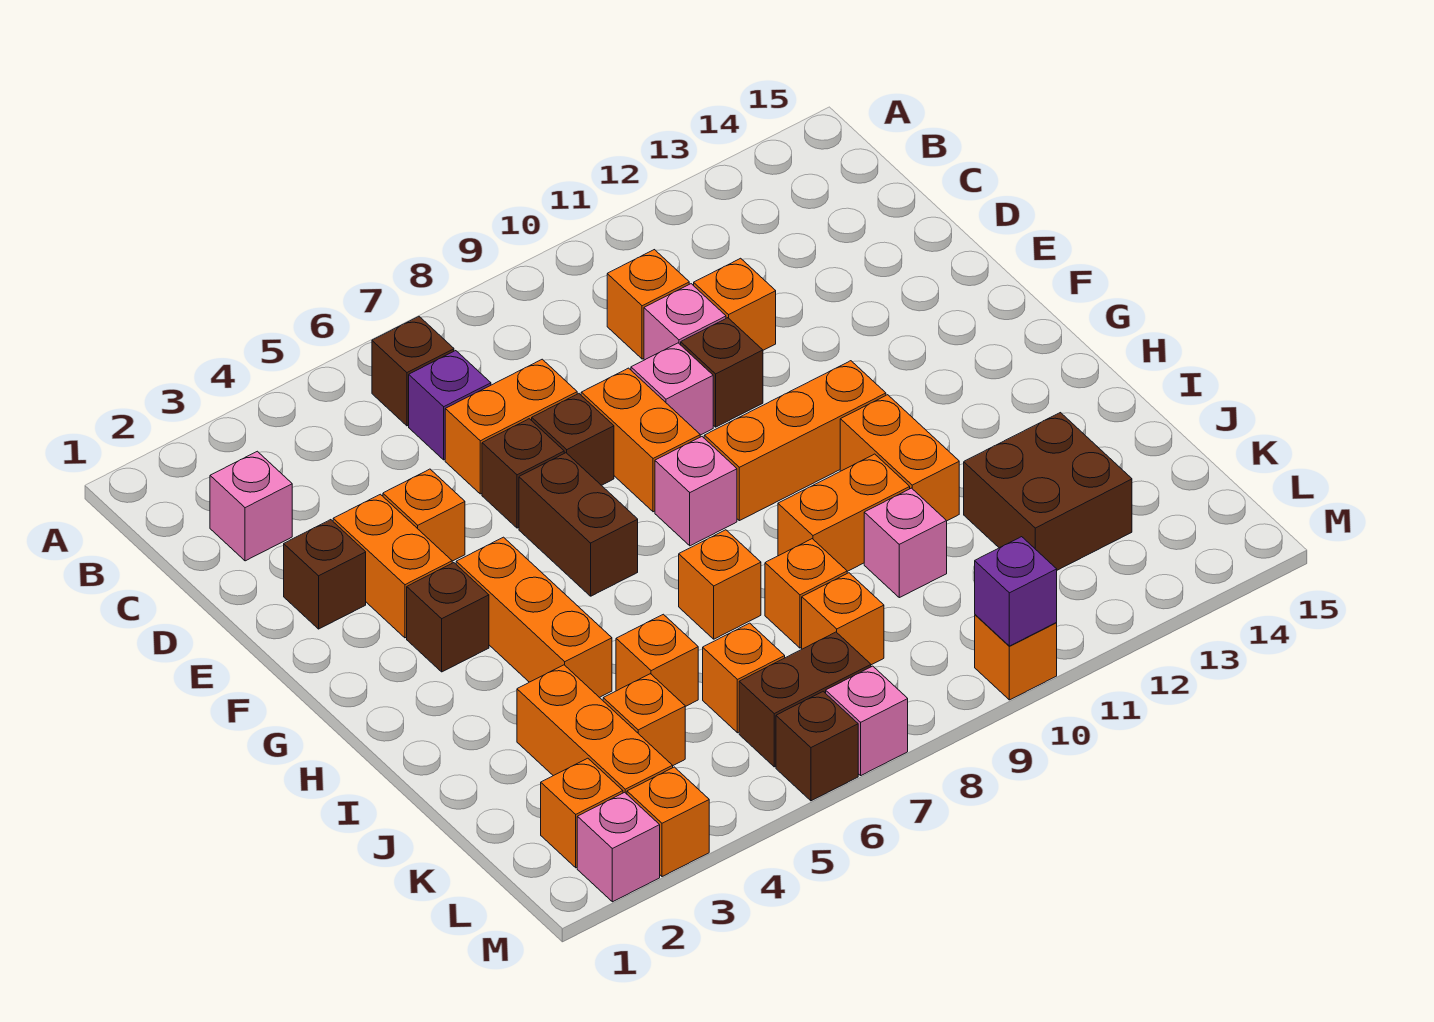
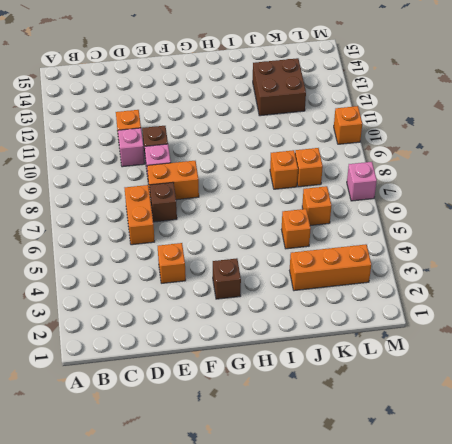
none -> brown brick B6 level 1
none -> pink brick C2 level 1
none -> purple brick C6 level 1
none -> orange brick C10 level 1

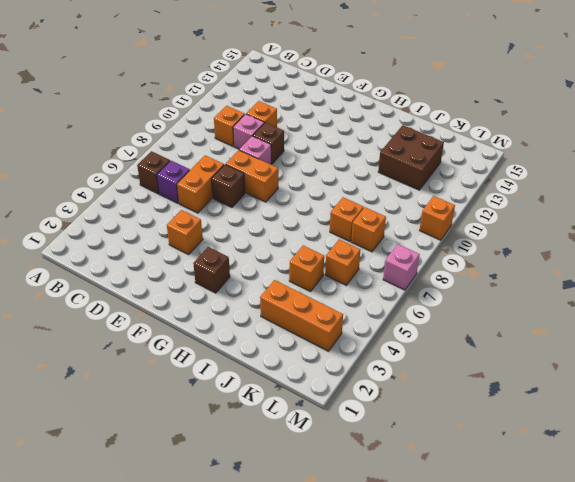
none -> pink brick C2 level 1
none -> brown brick E2 level 1
none -> orange brick E3:F3 level 1
none -> brown brick E6 level 1

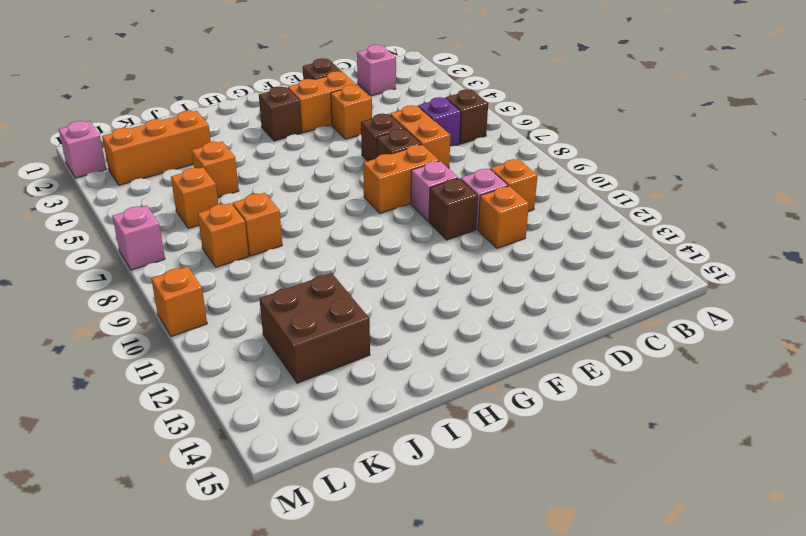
none -> brown brick F6:G6 level 1
none -> orange brick G4:I4 level 1
none -> pink brick G8 level 1
none -> orange brick G9:G11 level 1

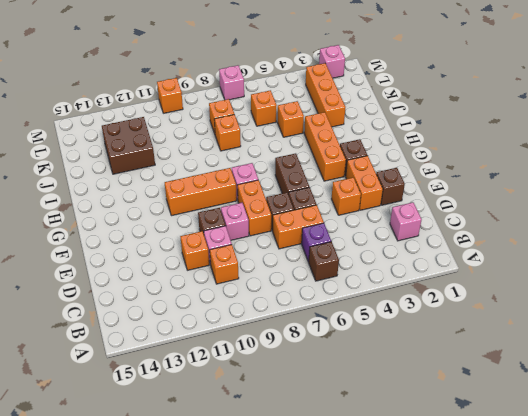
none -> orange brick H11:I11 level 1
none -> orange brick I7 level 1
none -> orange brick I9:I10 level 1
none -> pink brick J10 level 1

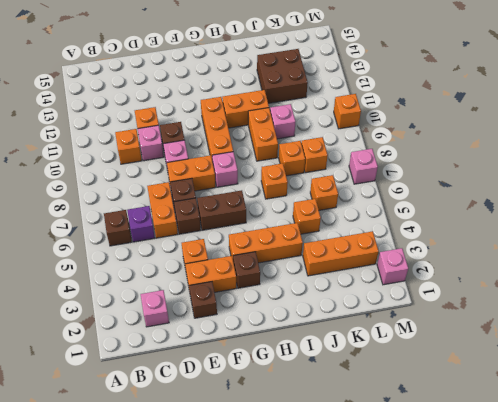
none -> orange brick K4 level 1
none -> orange brick L2 level 1
none -> brown brick L6:L7 level 1
none -> orange brick M3 level 1

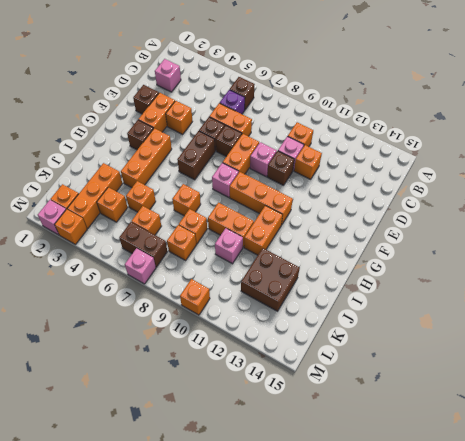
none -> brown brick M6 level 1
none -> purple brick M10 level 2

